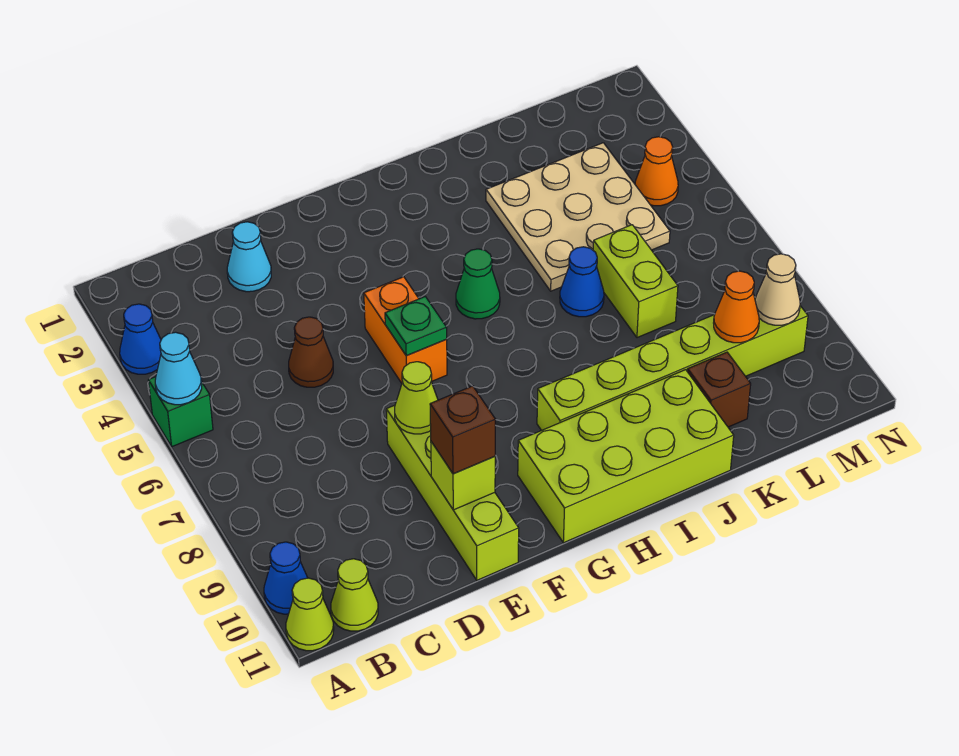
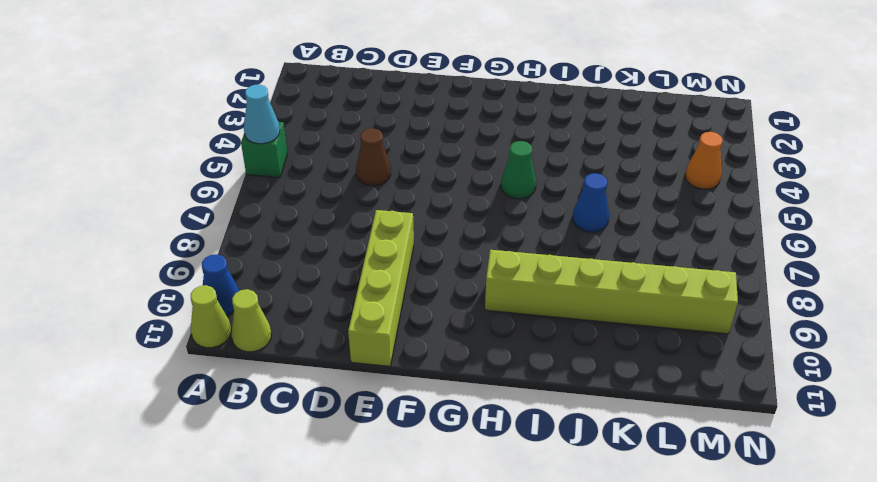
none -> blue cone A3 level 1
none -> cyan cone D2 level 1
none -> orange brick F5:F6 level 1

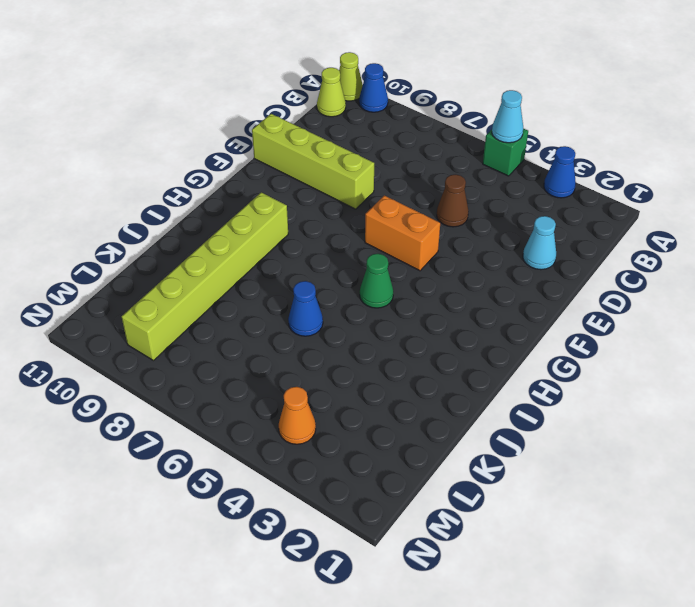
none -> lime brick G10:J11 level 1
none -> tan plate J3:L5 level 1
none -> lime brick K6:K7 level 1

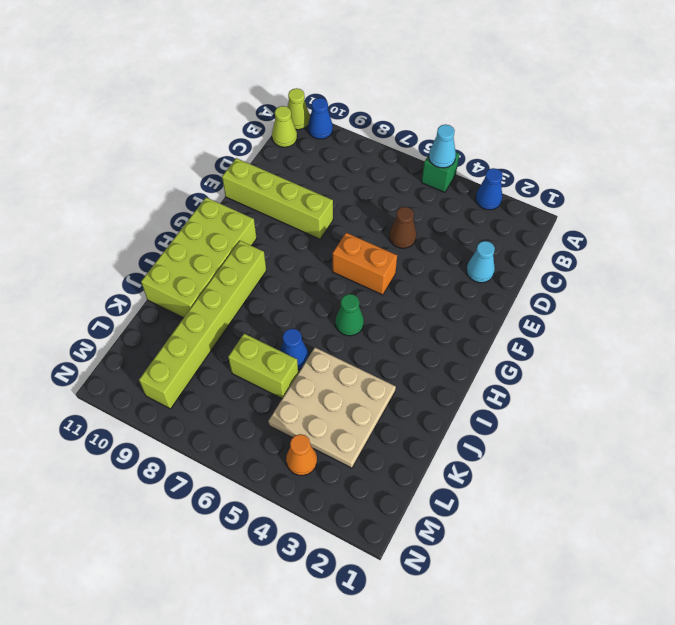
none -> brown brick K10 level 1
none -> lime cone E8 level 2
none -> lime brick E10 level 2

